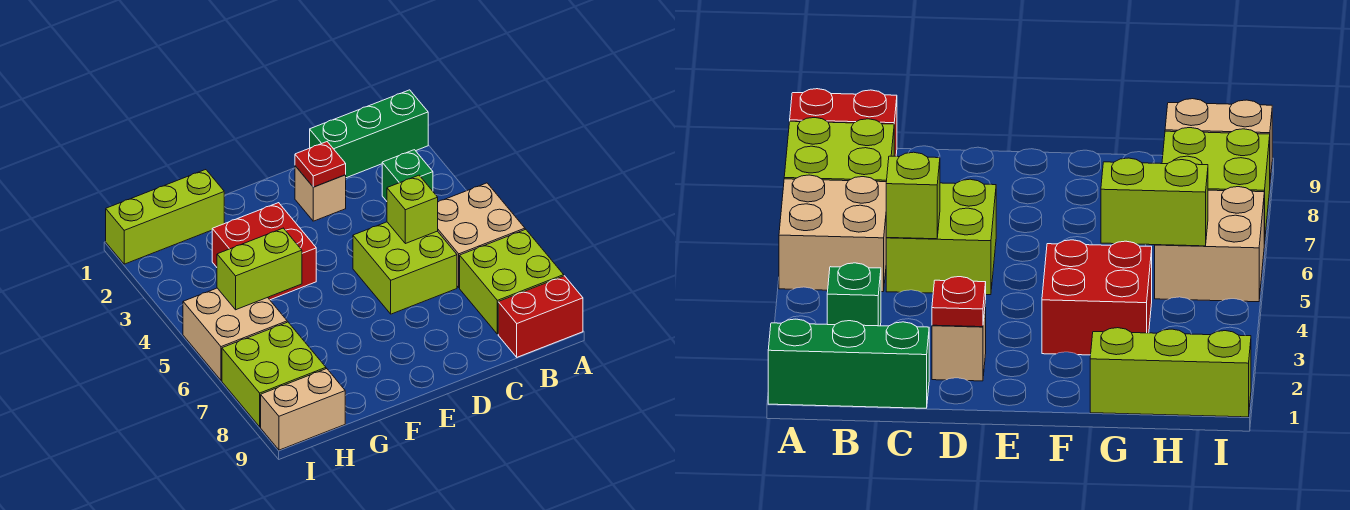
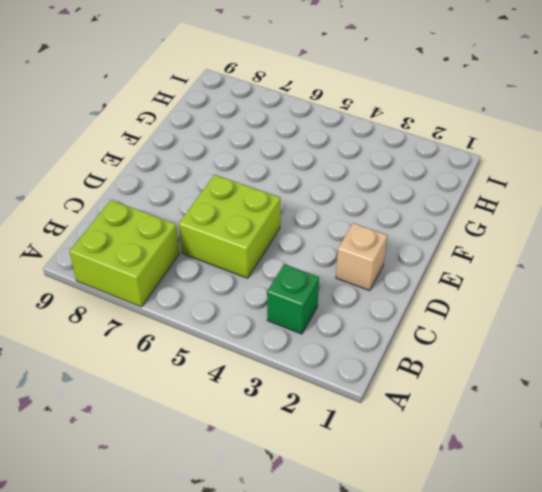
none -> green brick A1:C1 level 1
none -> tan brick A5:B6 level 1
none -> red brick A9:B9 level 1

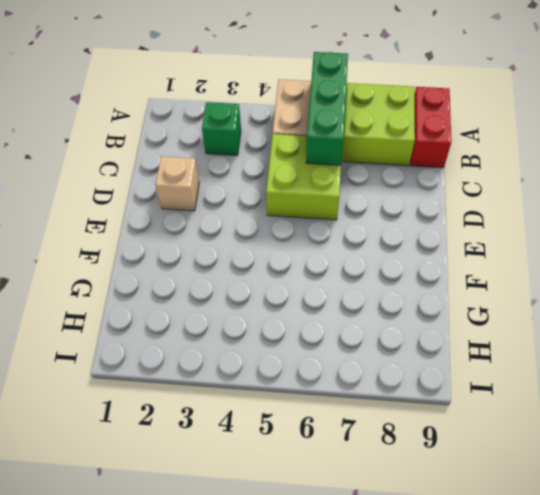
green brick A6:C6 level 2 -> green brick A1:C1 level 1
none -> red brick F3:G4 level 1
none -> lime brick G1:I1 level 1
none -> tan brick H5:I6 level 1

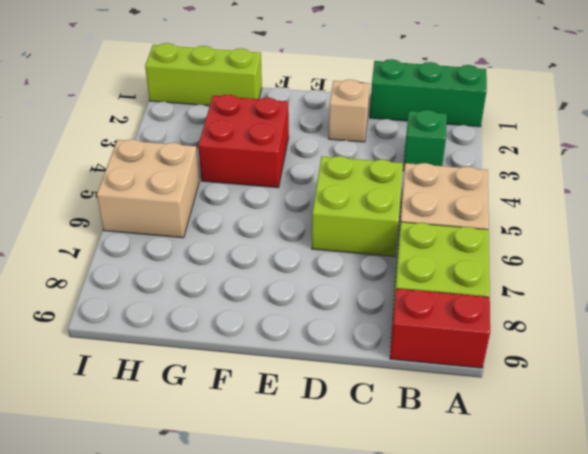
none -> lime brick H7:I8 level 1
none -> tan brick H9:I9 level 1
none -> lime brick C5 level 2

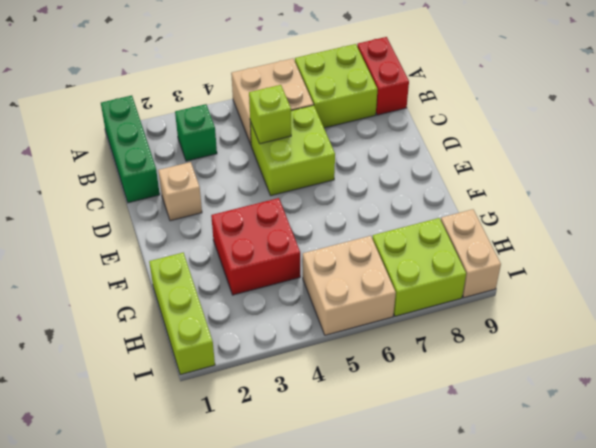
none -> red plate D2 level 2
none -> lime brick G5:H5 level 2

